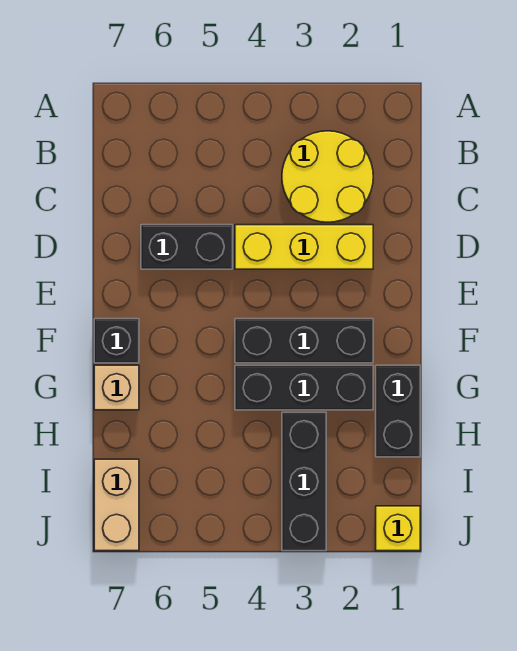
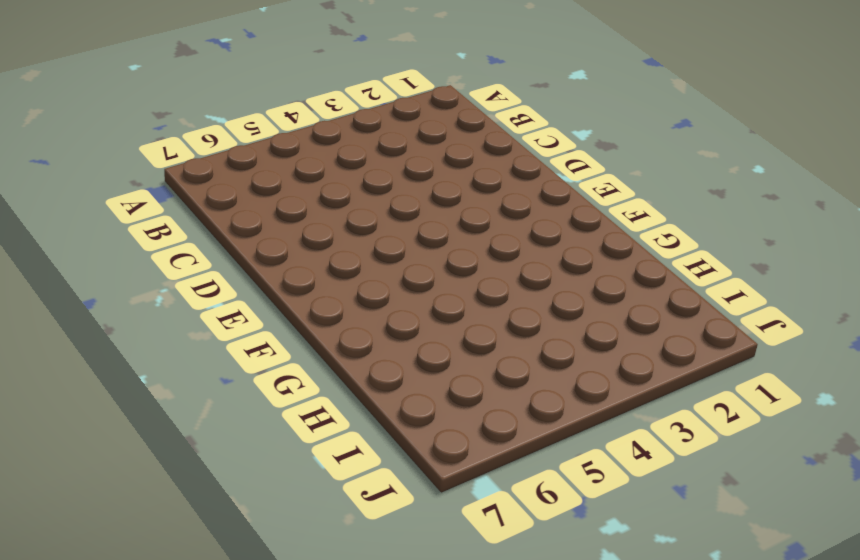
none -> yellow round brick B2:C3 level 1
none -> yellow brick D2:D4 level 1

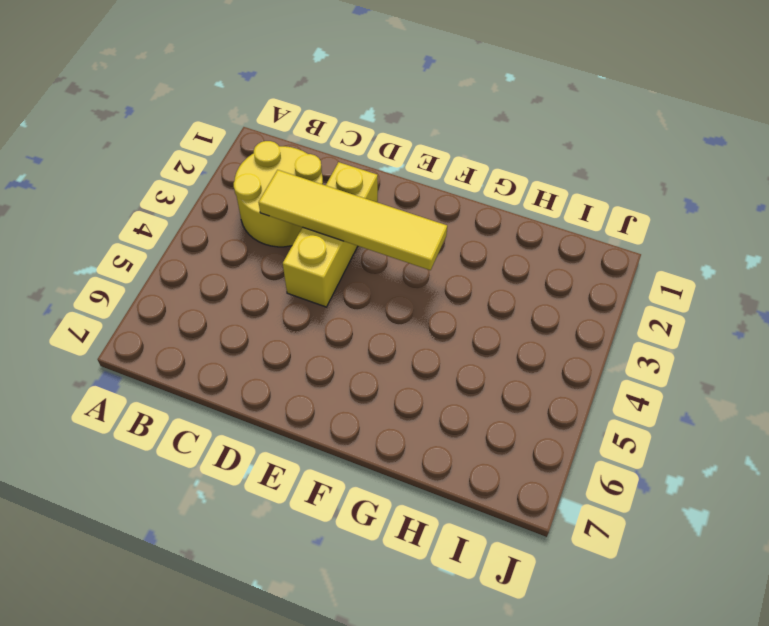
yellow tile C3:F3 level 2 -> none
none -> black brick D5:D6 level 1
none -> black brick F2:F4 level 1

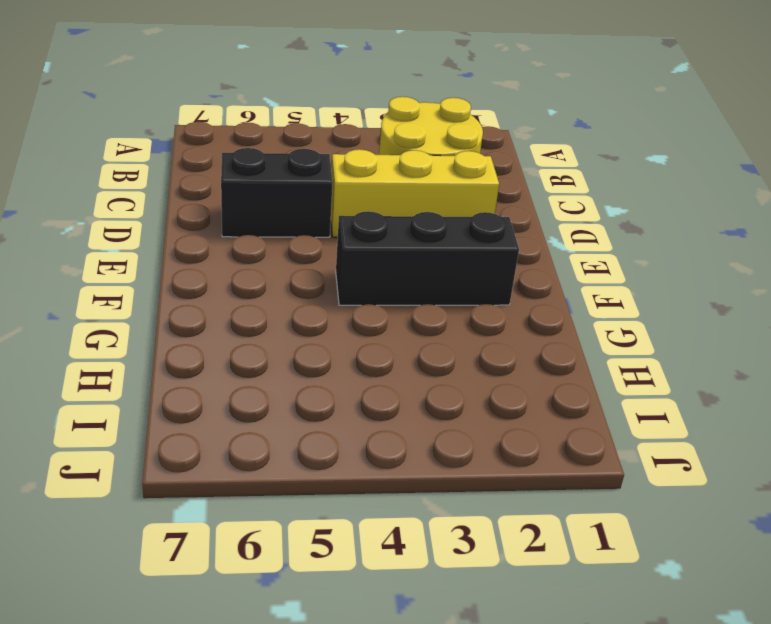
none -> black brick F7 level 1
none -> black brick G1:H1 level 1

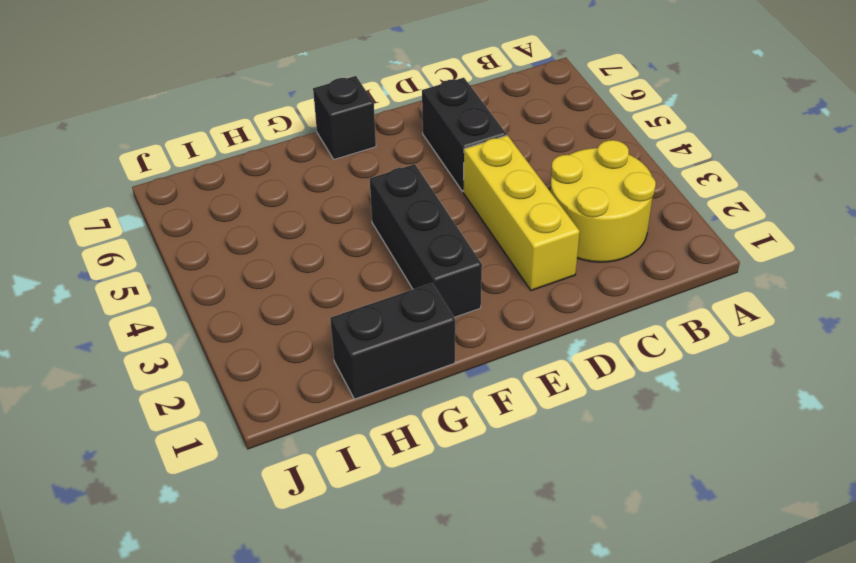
none -> black brick G2:G4 level 1
none -> tan brick G7 level 1

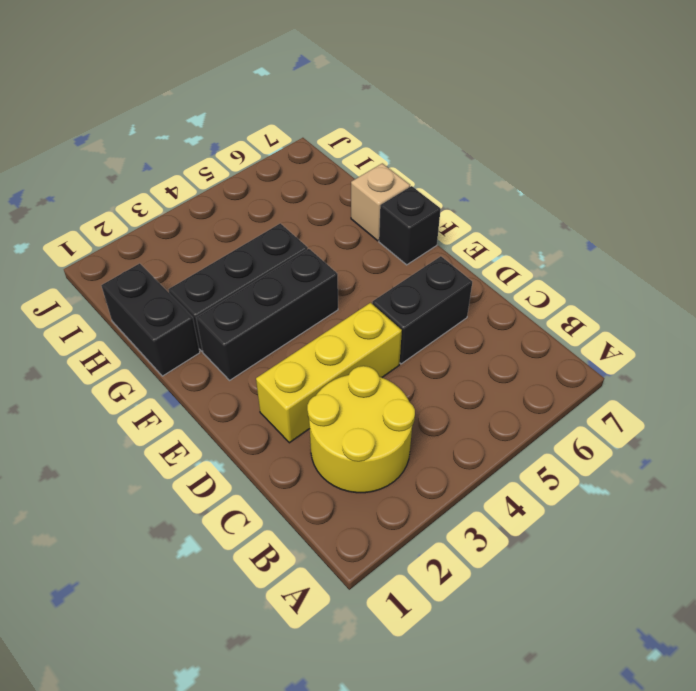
none -> black brick H3:J3 level 1
none -> tan brick I7:J7 level 1

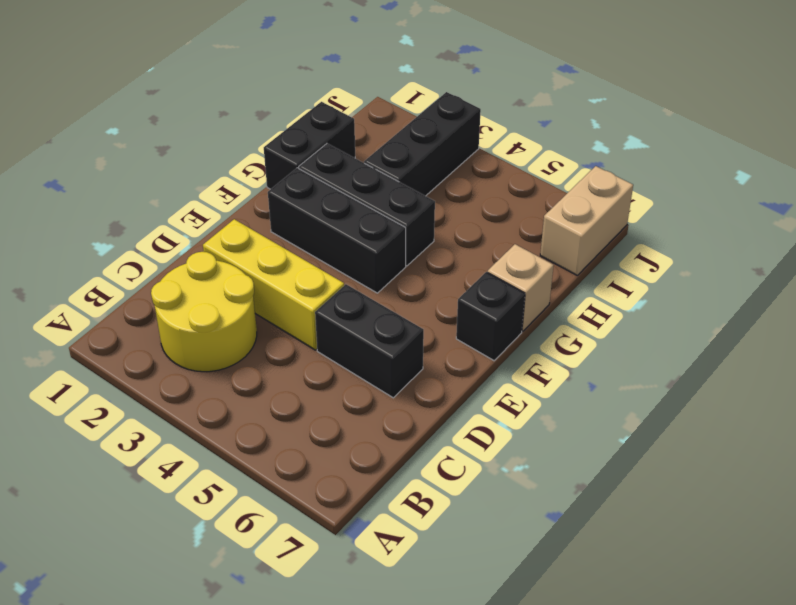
none -> yellow brick J1 level 1

